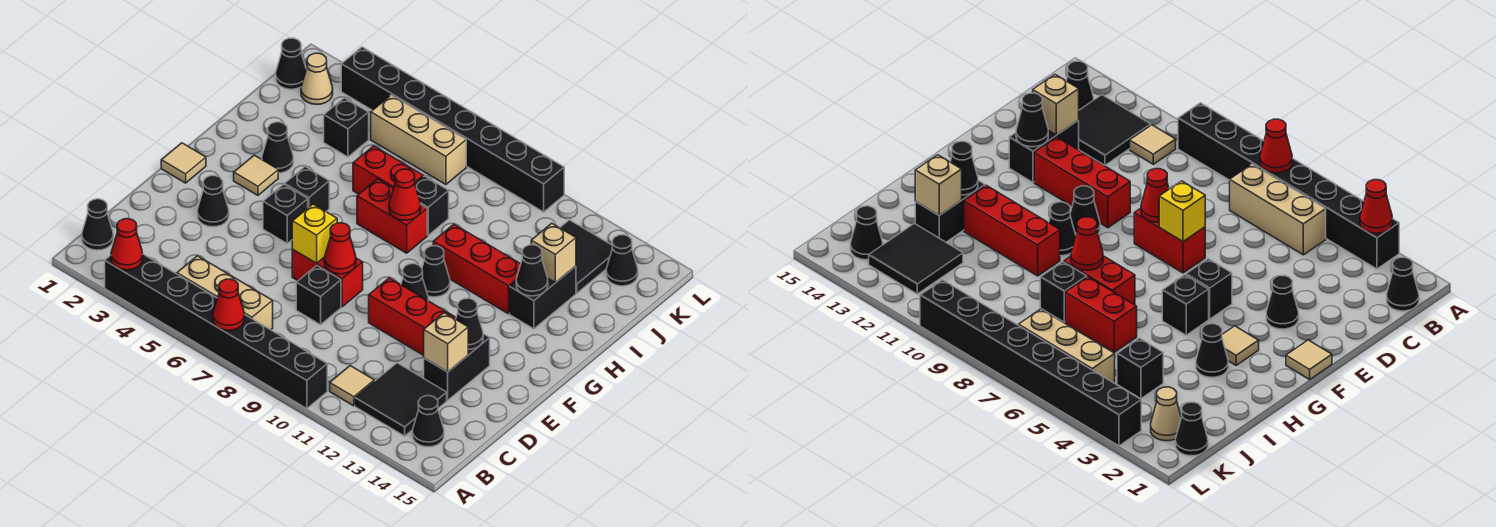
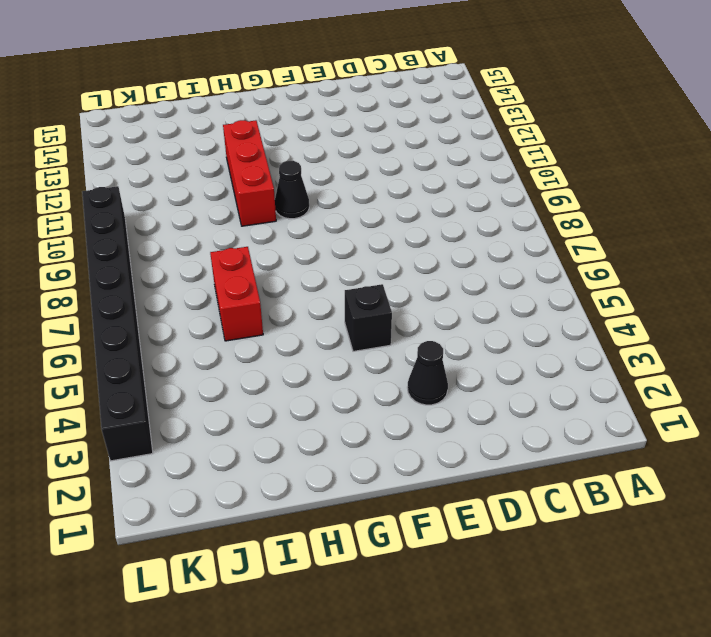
none -> black brick A3:A10 level 1
none -> black cone B1 level 1
none -> tan brick B5:B7 level 1
none -> tan tile B11 level 1

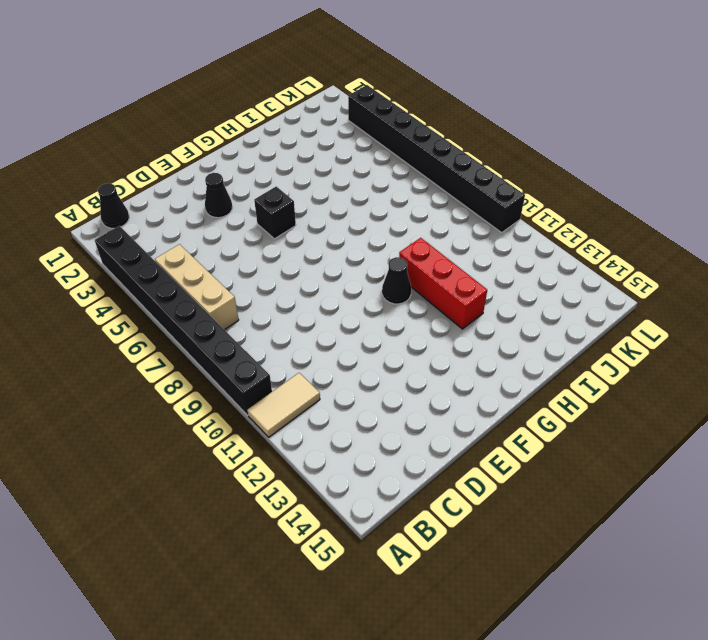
tan tile A11:B11 level 1 -> tan tile B11 level 1
none -> black tile B12:C13 level 1
none -> black cone B14 level 1
none -> black brick D8 level 1
none -> black brick D13:E13 level 1

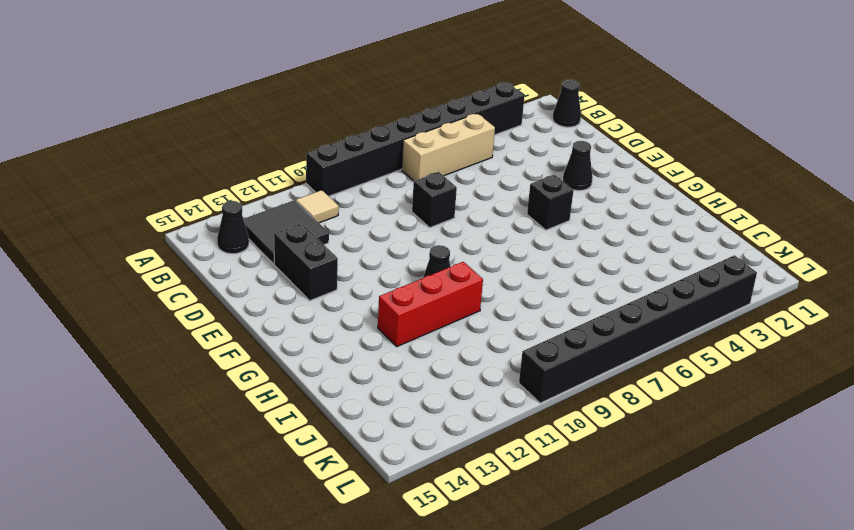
none -> red brick E7:E8 level 1
none -> red brick E10:E12 level 1
none -> tan tile F1 level 1
none -> black cone F10 level 1

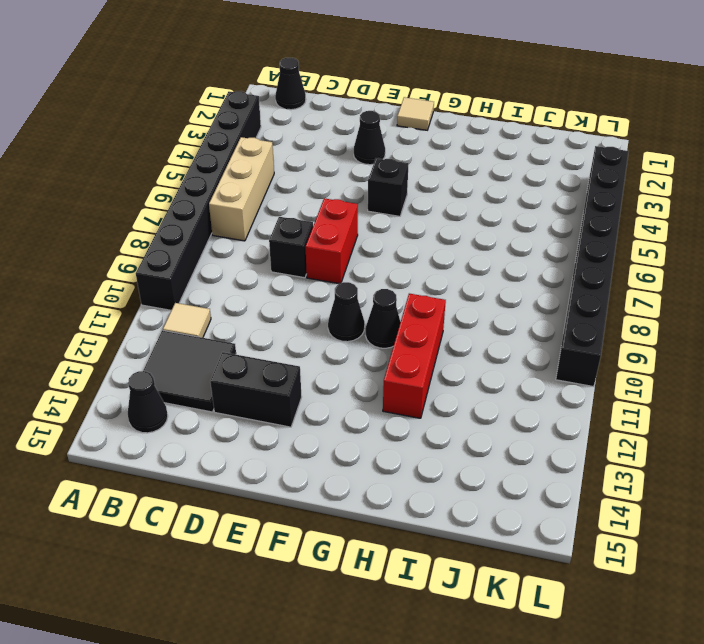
none -> red brick E10:E12 level 1
none -> tan tile G3 level 1
none -> black brick G5 level 1
none -> black cone H3 level 1

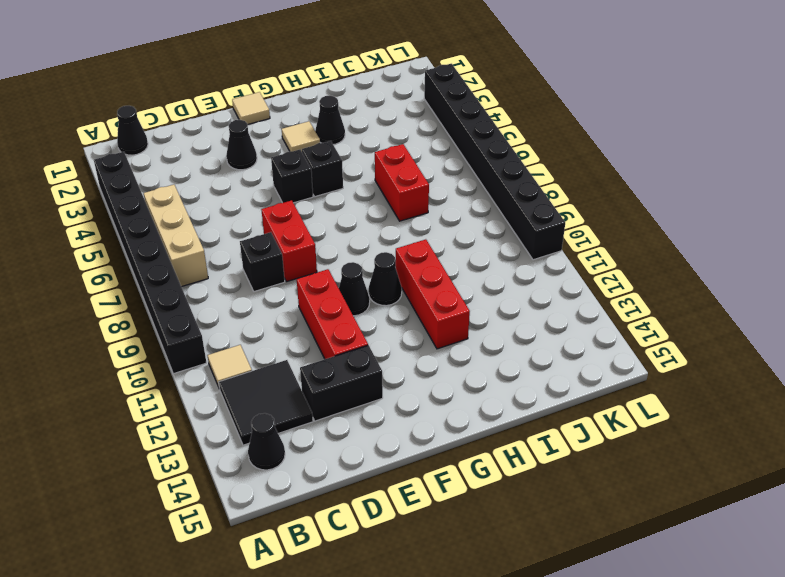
none -> red brick H7:H8 level 1
none -> black brick H13:I13 level 1
none -> black brick I8 level 1
none -> black brick J4 level 1

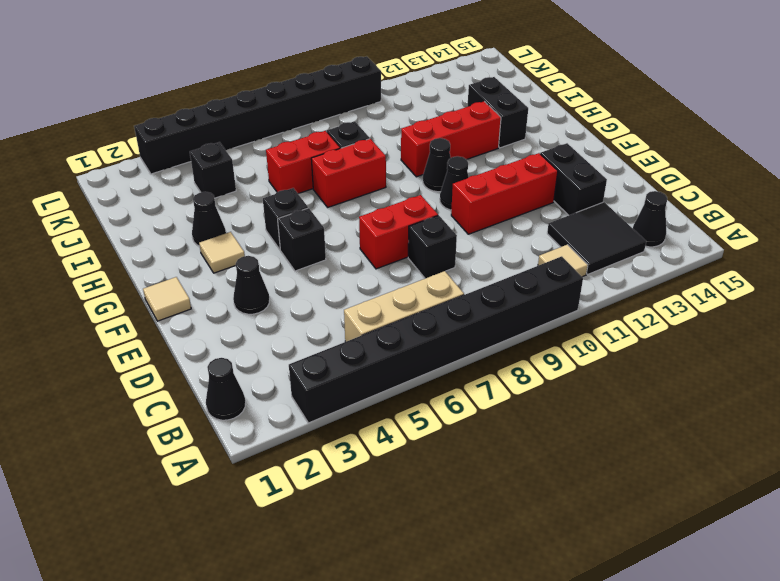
none -> black tile J12:K13 level 1
none -> black cone K1 level 1
none -> tan cone K2 level 1
none -> tan brick K5:K7 level 1

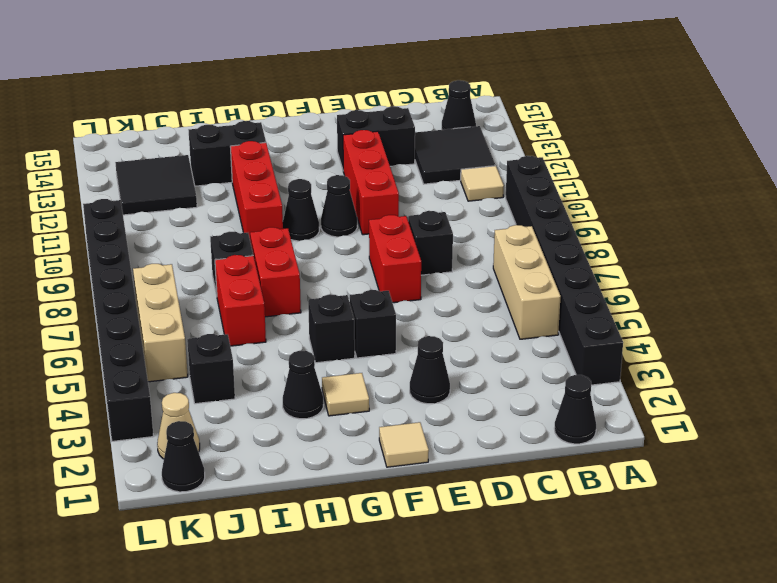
none -> black cone K14 level 1
none -> red cone A3 level 2
none -> red cone A7 level 2
none -> tan brick D13 level 2

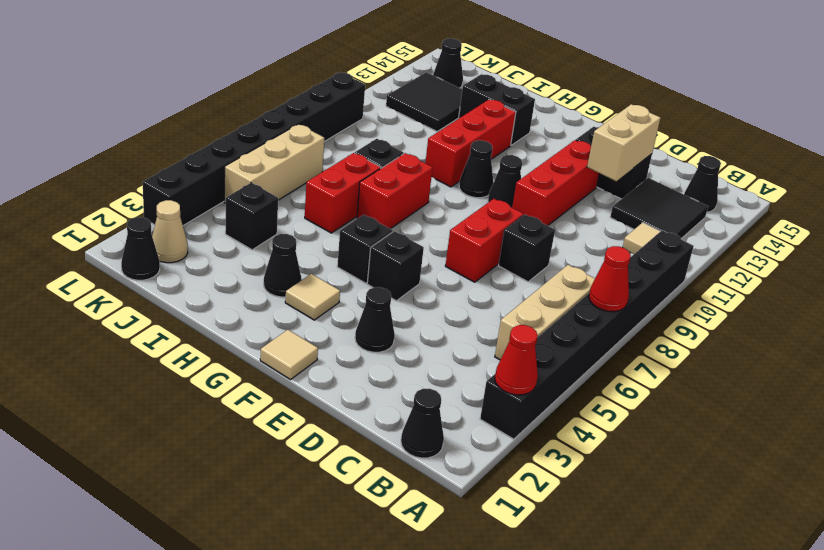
tan brick D12:D13 level 2 -> tan brick D13 level 2
none -> yellow brick E7 level 2
none -> red cone E8 level 2
none -> black cone E13 level 2
none -> red cone H8 level 2

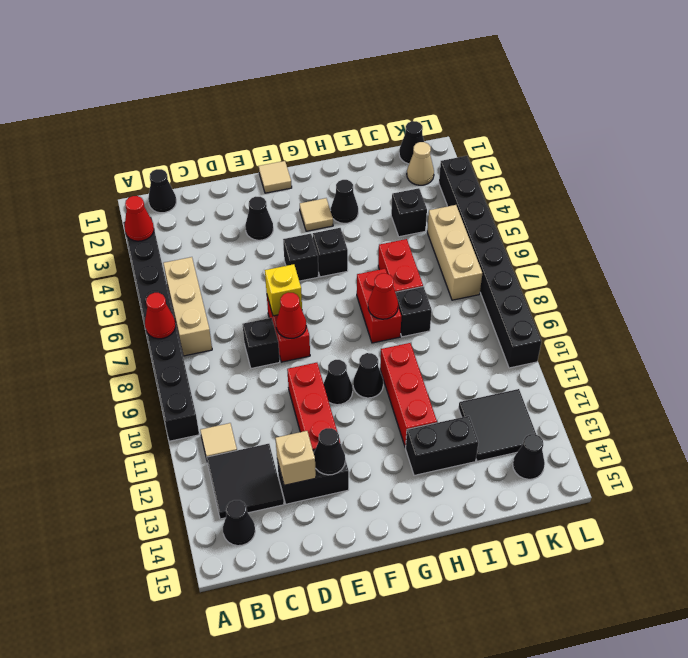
none -> black cone H13 level 2
none -> tan brick I13 level 2

